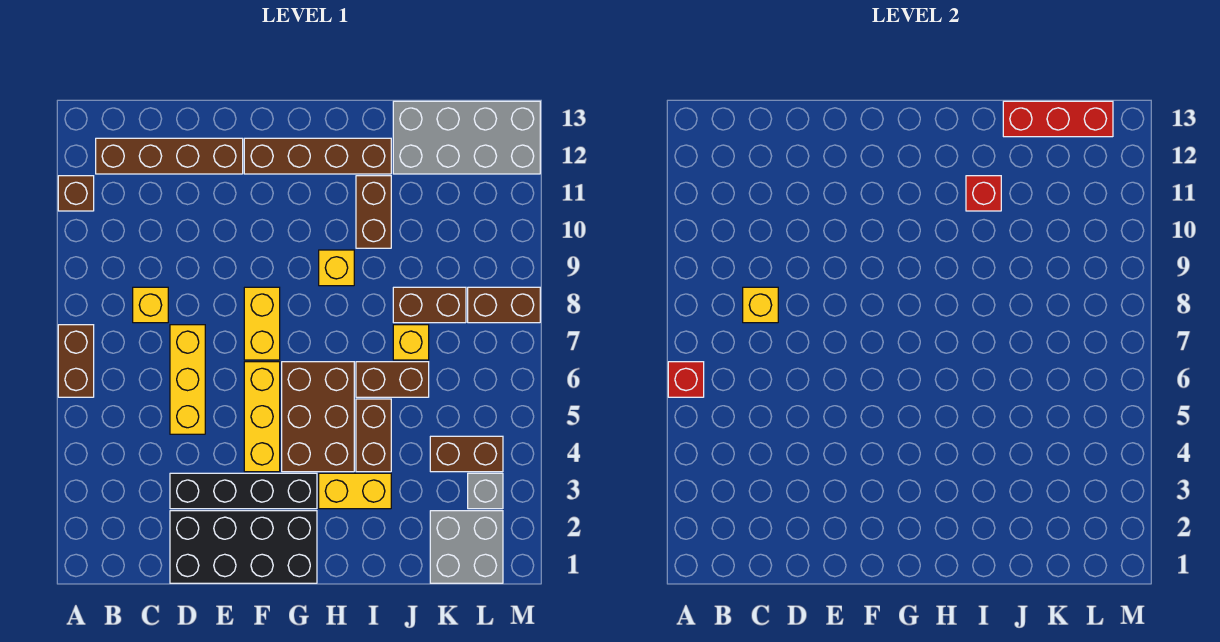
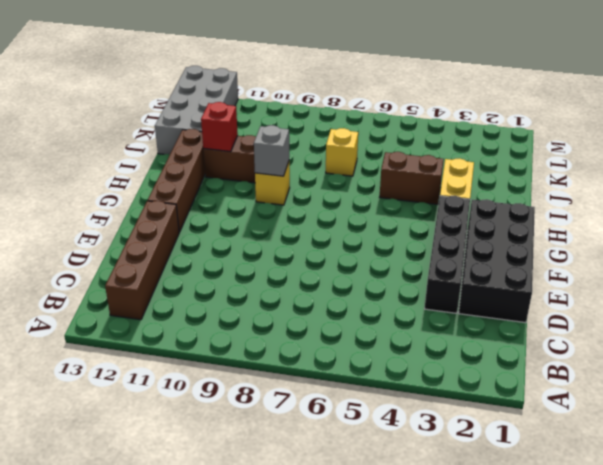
grey brick H9 level 2 -> grey brick L3 level 1
none -> brown brick A6:A7 level 1
none -> brown brick A11 level 1
none -> yellow brick C8 level 1

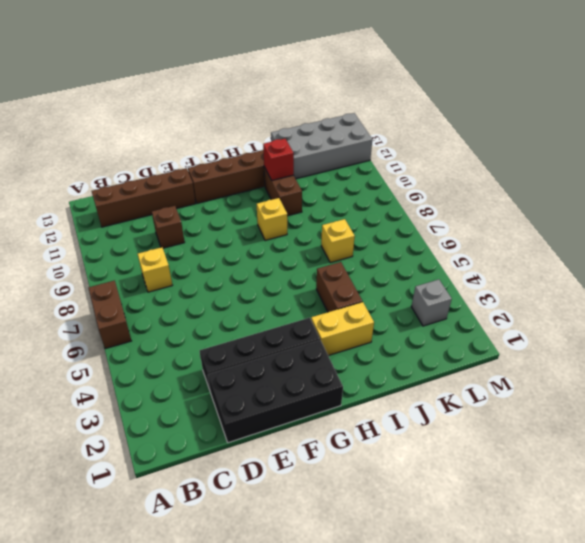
brown brick D10 level 1 -> brown brick A11 level 1
none -> yellow brick D5:D7 level 1
none -> yellow brick F4:F6 level 1
none -> yellow brick F7:F8 level 1

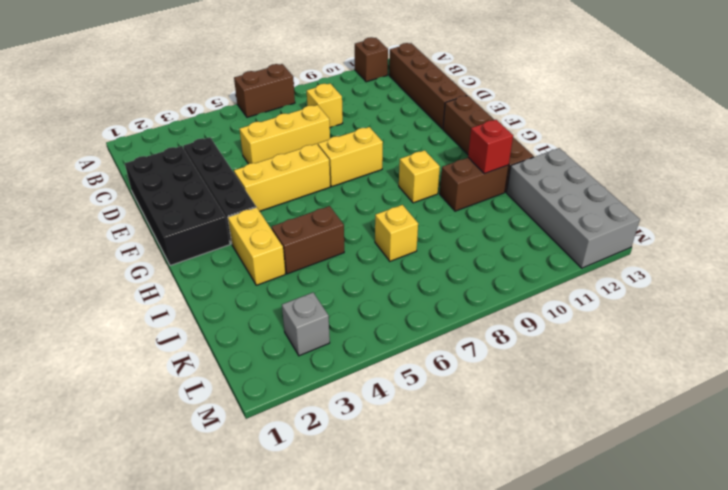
none -> brown brick G4:H6 level 1
none -> brown brick I6:J6 level 1
none -> brown brick J8:K8 level 1

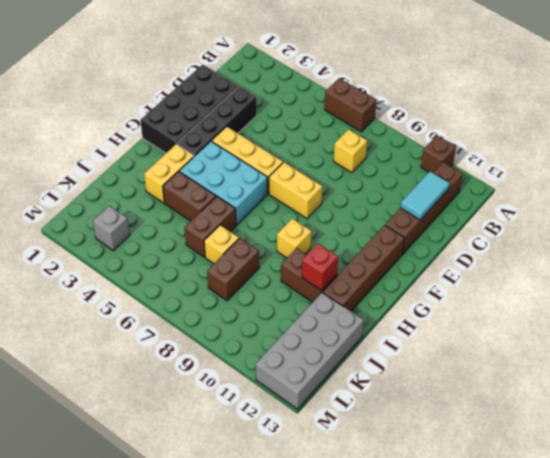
cyan tile C12:D12 level 2 -> none
cyan brick G4:H6 level 1 -> brown brick G4:H6 level 1
none -> yellow brick D5:D7 level 1
none -> grey brick K1:L2 level 1
none -> brown brick K4:L4 level 1

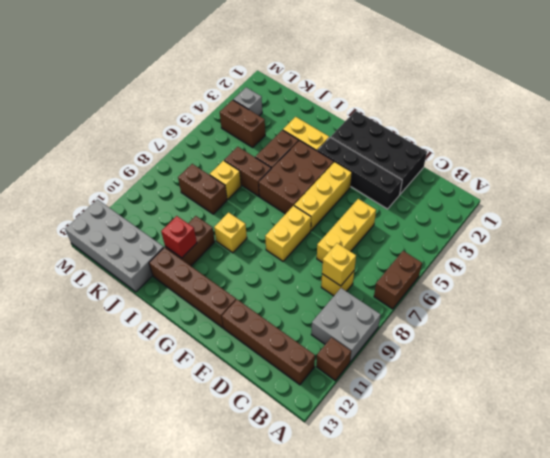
grey brick A9:B10 level 1 -> grey brick K1:L2 level 1
none -> brown brick L8:M8 level 1
none -> red brick A6 level 2
none -> red brick J13:L13 level 2

